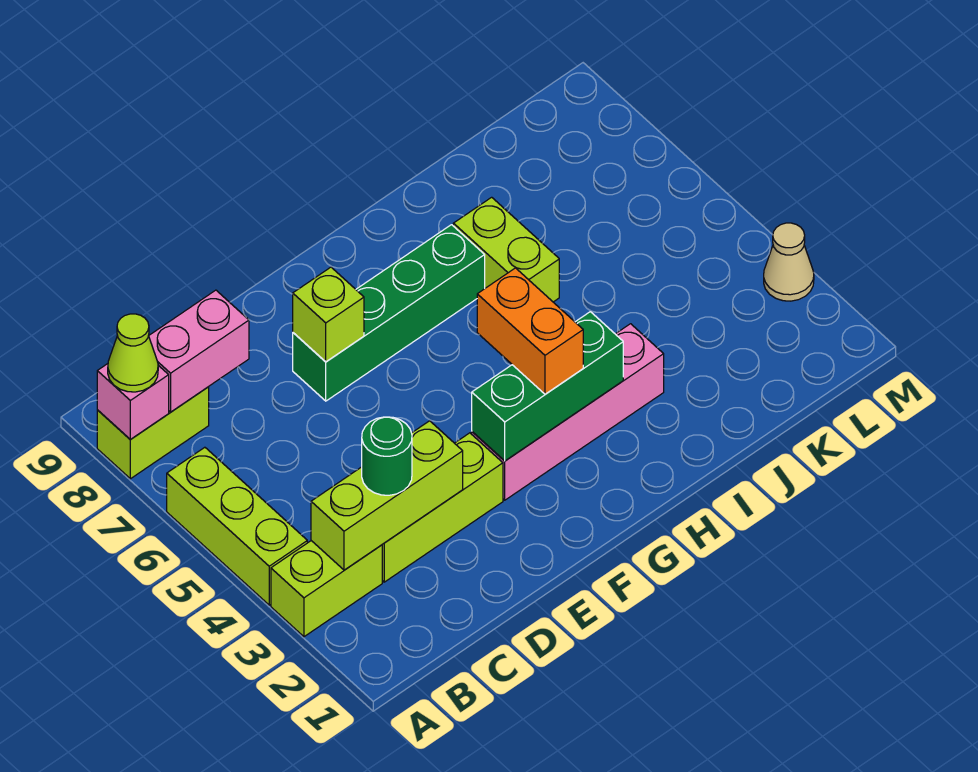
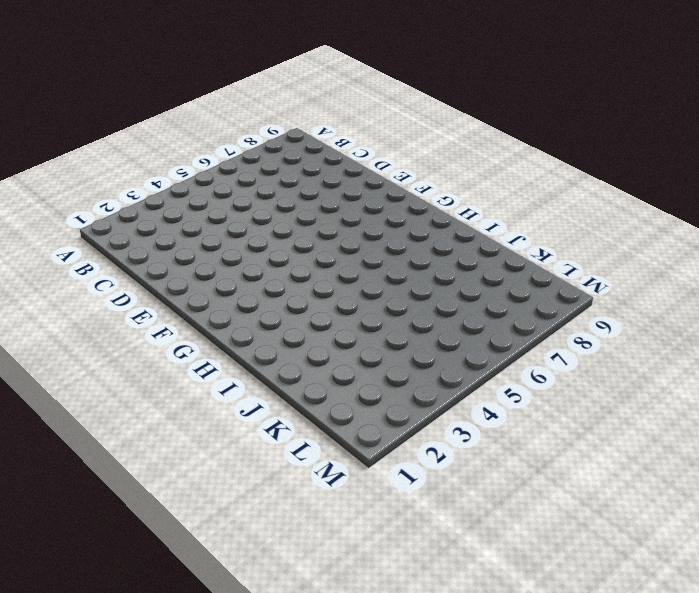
none -> lime brick A3:B3 level 1
none -> lime brick A4:A6 level 1
none -> lime brick A8:B8 level 1

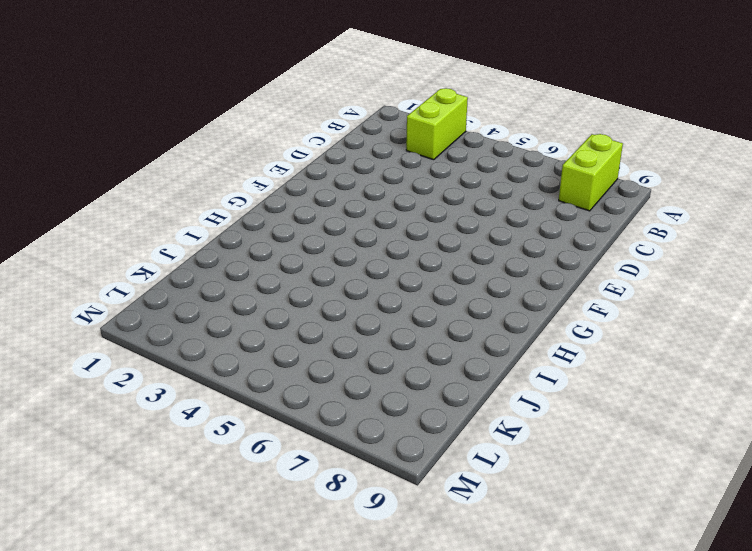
none -> lime brick A4:A6 level 1
none -> lime brick C3:E3 level 1
none -> green brick E7:H7 level 1

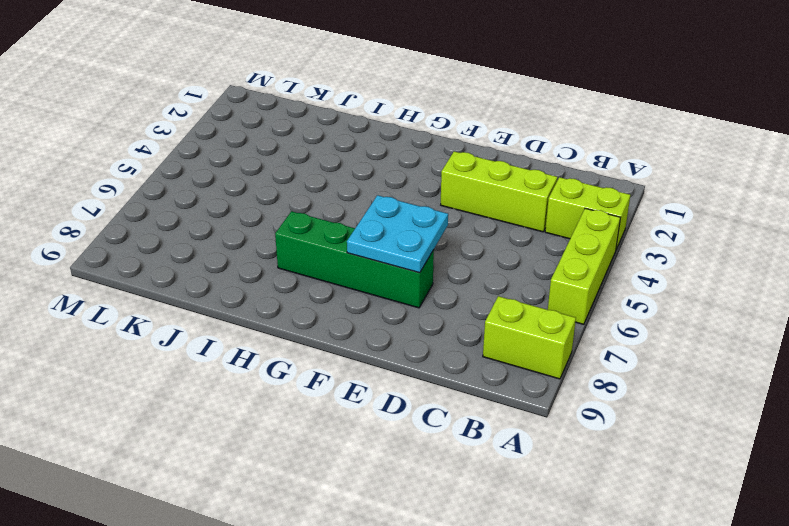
cyan plate E6:F7 level 2 -> lime brick E7 level 2
none -> pink brick F3:I3 level 1
none -> lime brick I6:I7 level 1
none -> tan cone M3 level 1

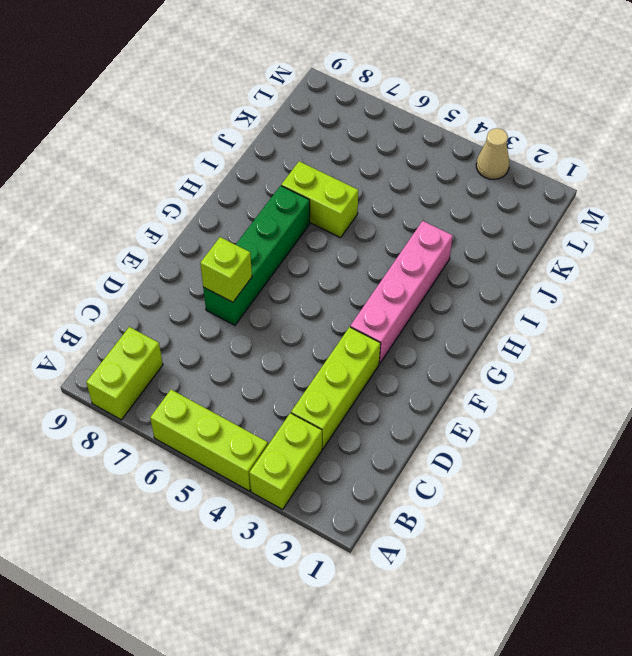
none -> pink brick A8 level 2
none -> lime brick B3:D3 level 2
none -> pink brick B8:C8 level 2

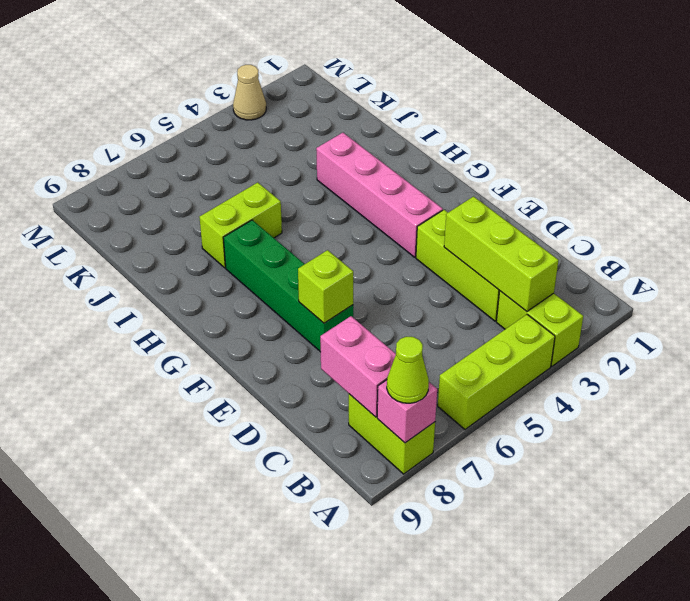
none -> green brick F3:H3 level 2
none -> green round brick C3 level 3
none -> orange brick G3:G4 level 3

